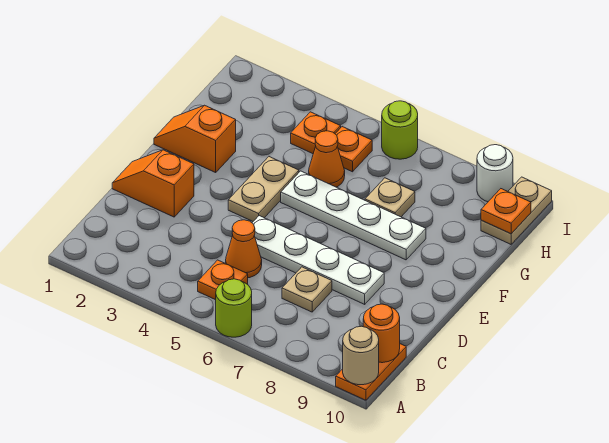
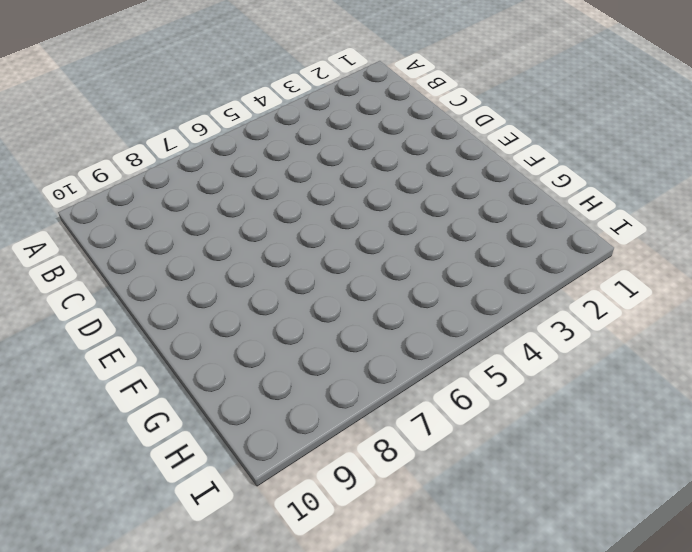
none -> lime round brick A6 level 1
none -> orange plate A10:B10 level 1
none -> orange plate B5 level 1

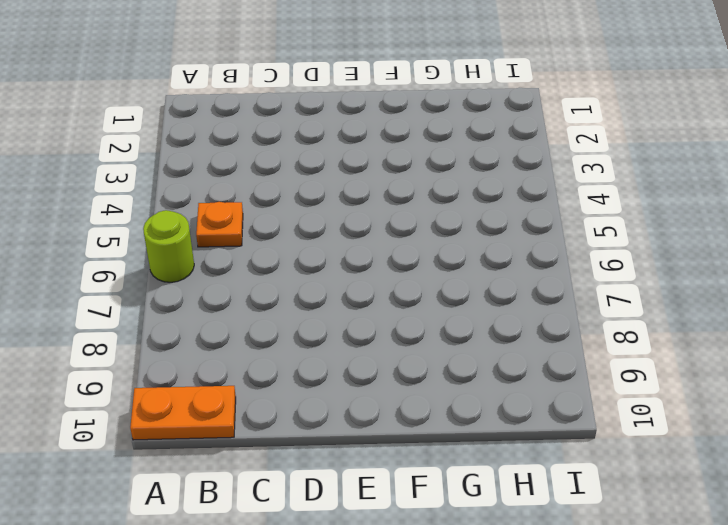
none -> orange cone C5 level 1
none -> tan plate C7 level 1
none -> orange slope D1:D2 level 1 top 2

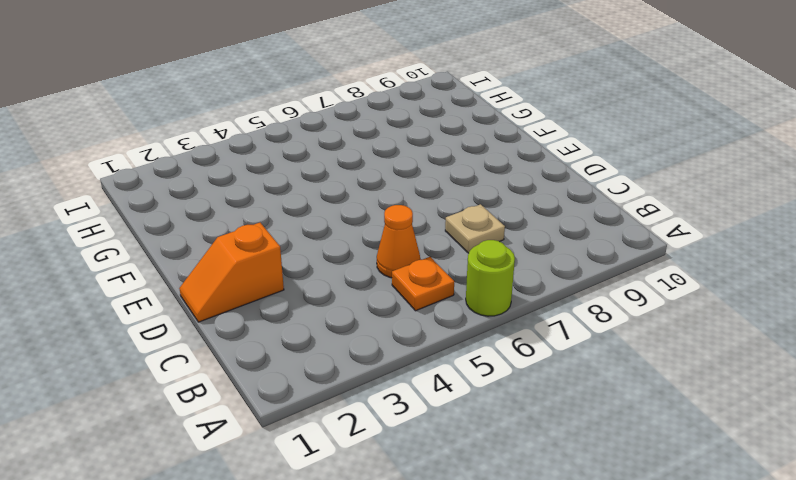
none -> orange plate A10:B10 level 1
none -> white plate D5:D8 level 1
none -> tan plate E4:F4 level 1

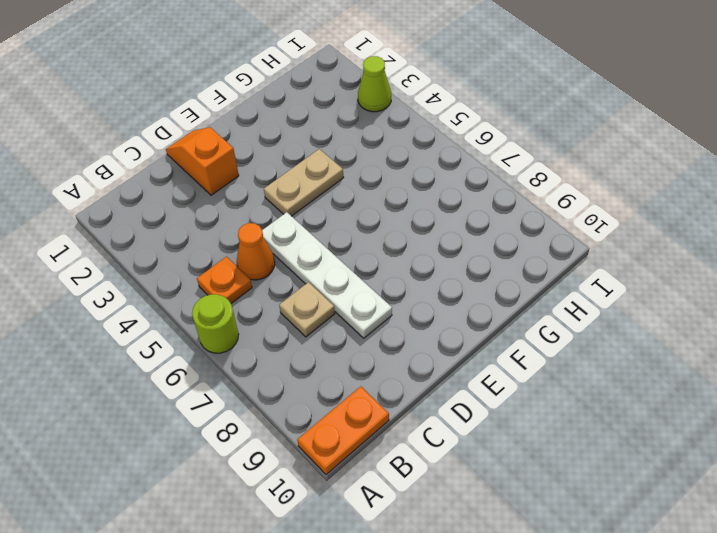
lime cone I3 level 1 -> none
none -> orange slope F1:F2 level 1 top 2
none -> white plate F5:F8 level 1
none -> orange cone G5 level 1

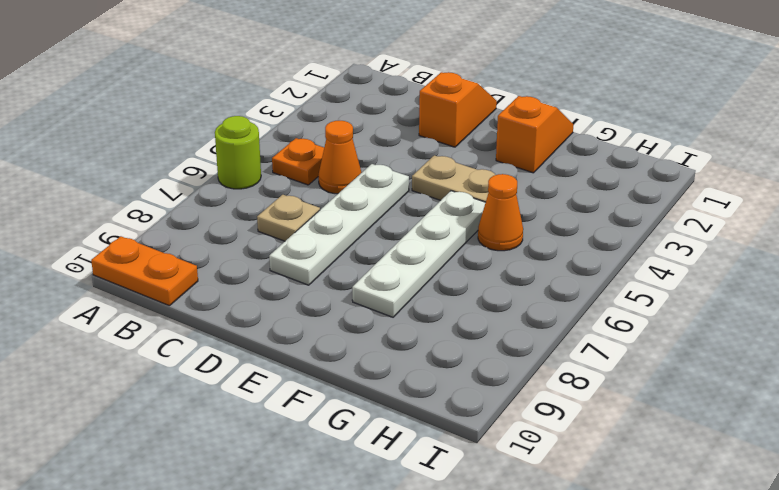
none -> tan plate G7 level 1
none -> orange plate H4 level 1
none -> orange plate H5 level 1

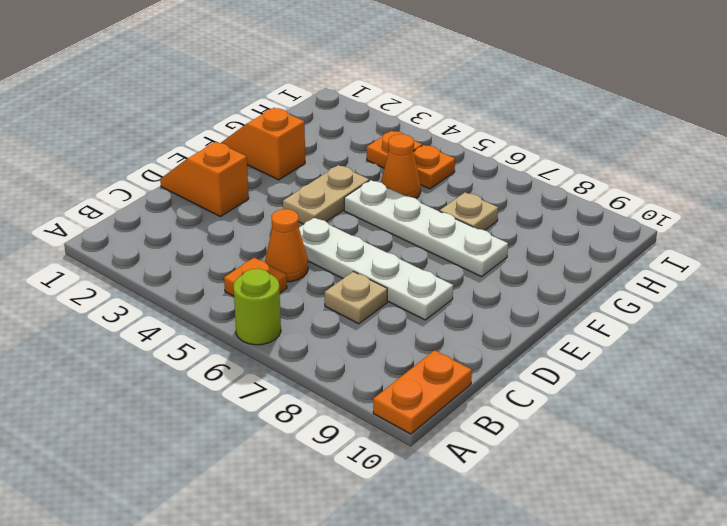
none -> tan plate H10:I10 level 1
none -> lime round brick I6 level 1
none -> white round brick I9 level 1

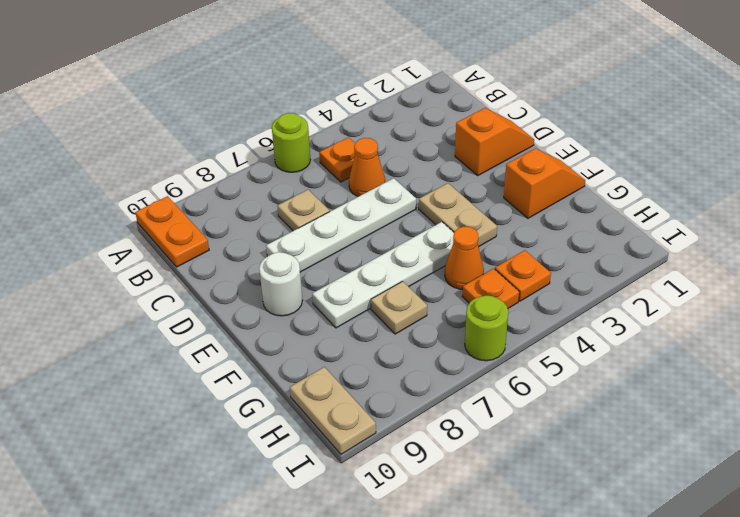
white round brick E9 level 1 -> white round brick I9 level 1
none -> tan round brick A10 level 2
none -> orange round brick B10 level 2
none -> orange plate H10 level 2

